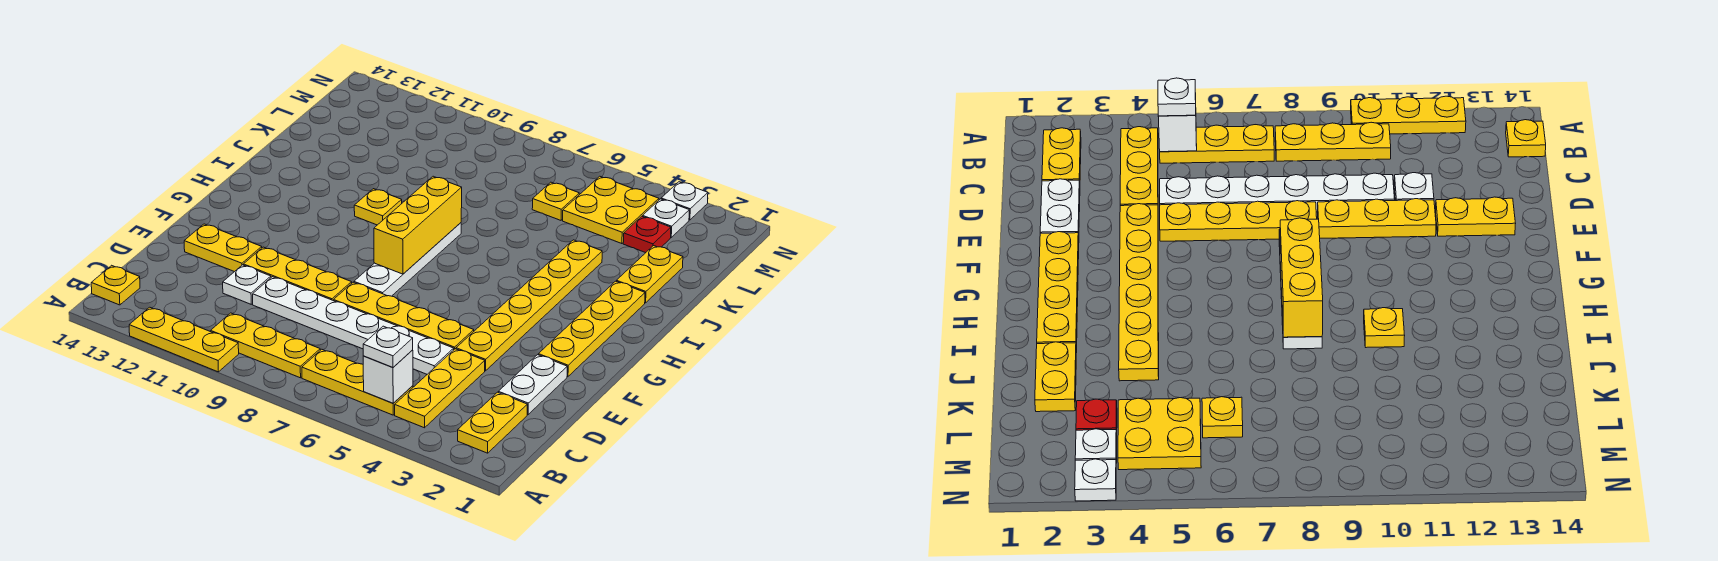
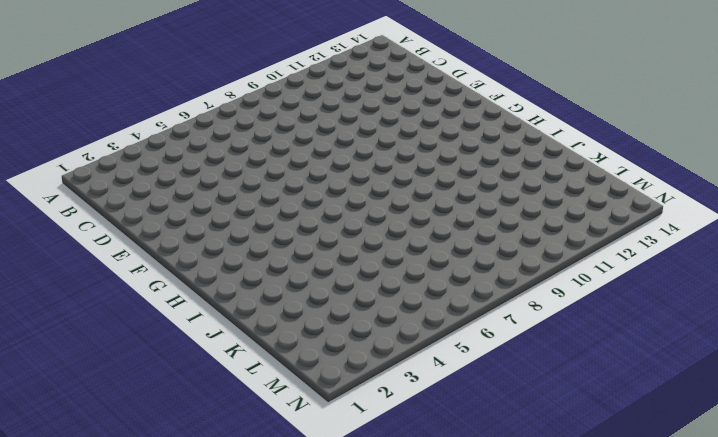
none -> yellow plate A10:A12 level 1
none -> yellow plate B2:C2 level 1
none -> yellow plate B4:D4 level 1

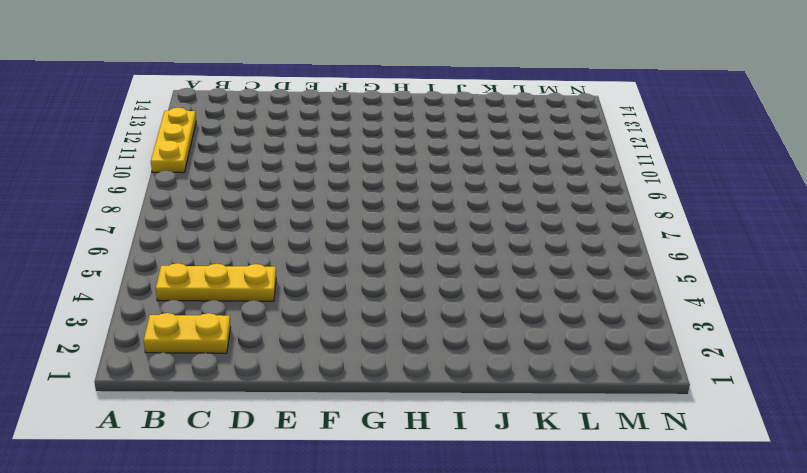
none -> yellow plate B5:B7 level 1
none -> yellow plate B8:B10 level 1
none -> yellow plate B14 level 1

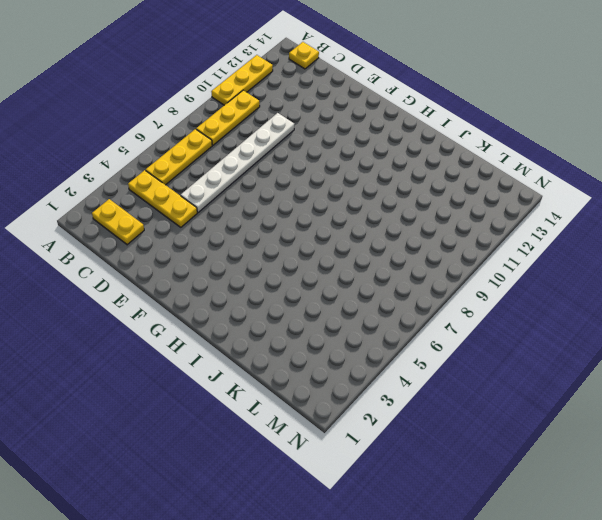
none -> white plate D2:E2 level 1
none -> white plate D11 level 1
none -> yellow plate E4:J4 level 1

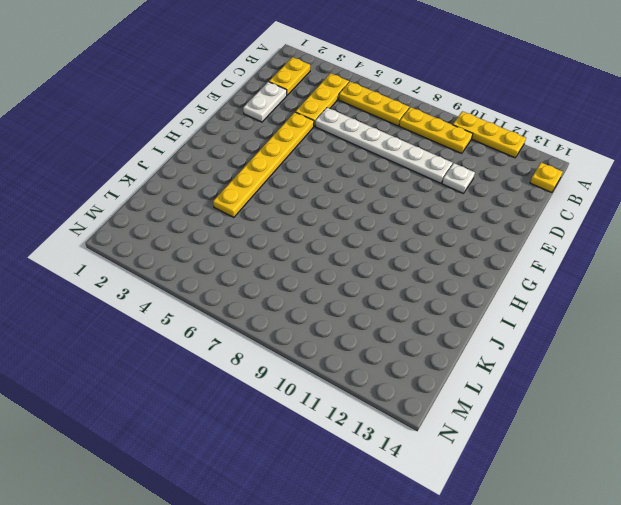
none -> yellow plate E5:E8 level 1
none -> yellow plate E9:E11 level 1
none -> yellow plate E12:E13 level 1

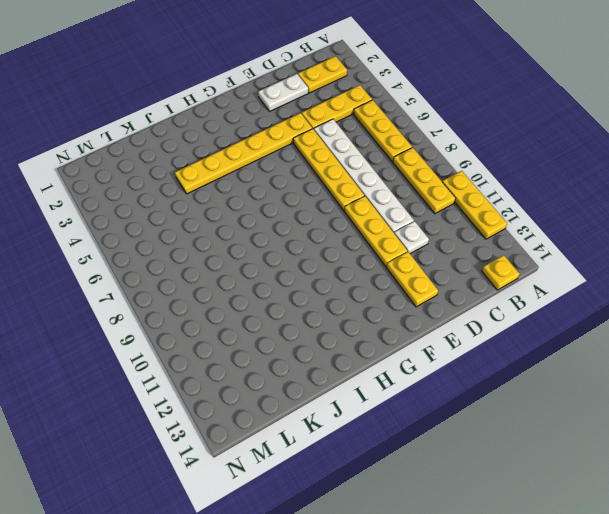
none -> yellow plate F2:I2 level 1
none -> white plate F8:I8 level 1
none -> yellow plate I10 level 1

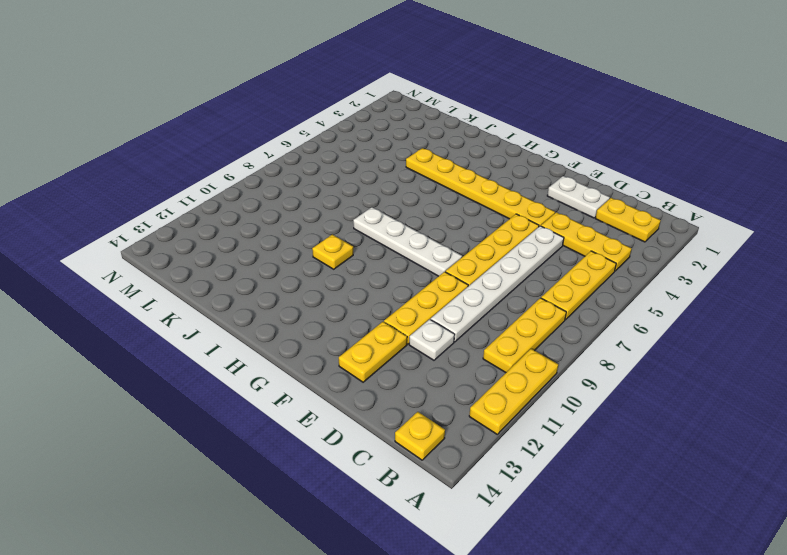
none -> yellow plate F2:I2 level 1
none -> yellow plate J2:K2 level 1
none -> red plate L3 level 1

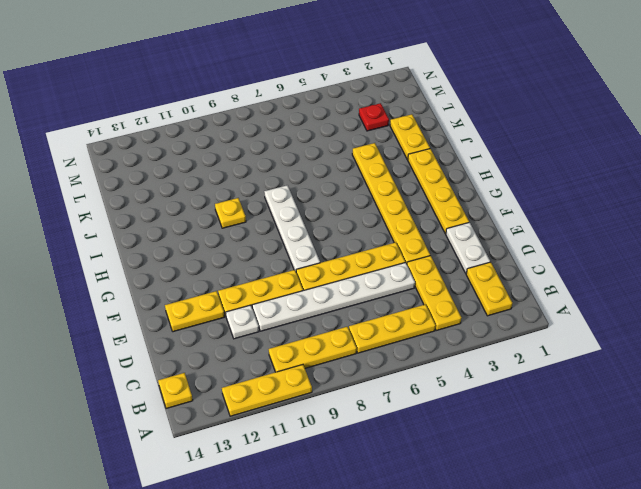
none -> yellow plate L4:M5 level 1
none -> yellow plate L6 level 1
none -> white plate M3 level 1

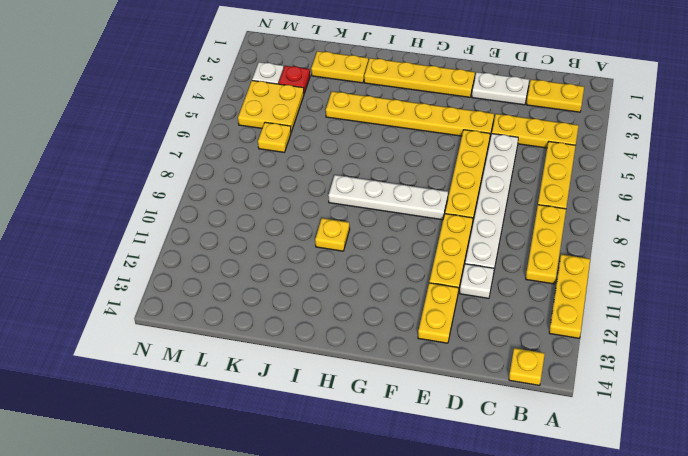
none -> white plate N3 level 1
none -> white brick B5 level 2
none -> yellow brick G8:I8 level 2

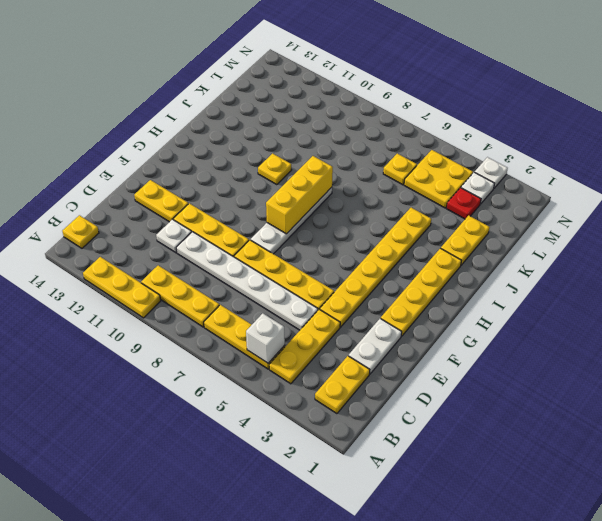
none -> white plate B5 level 3

